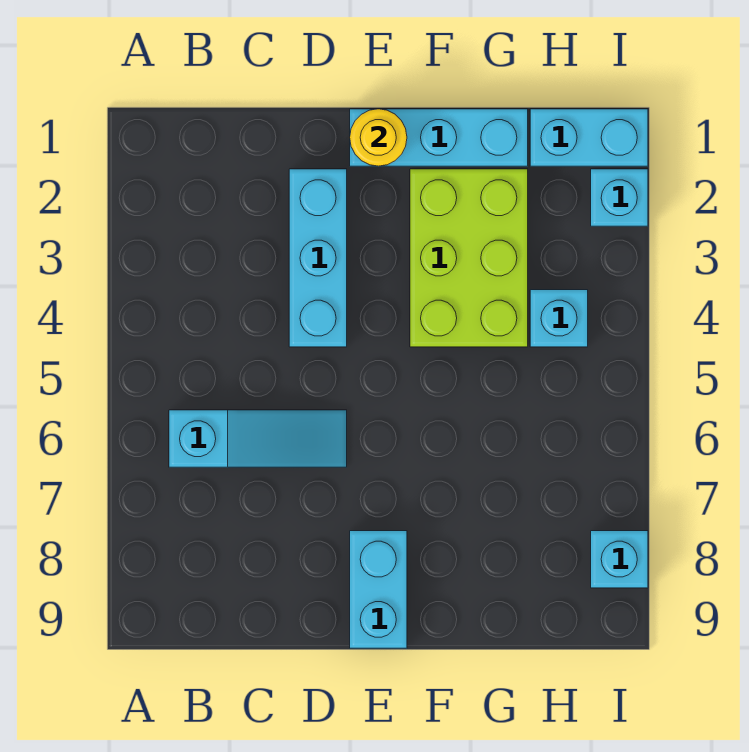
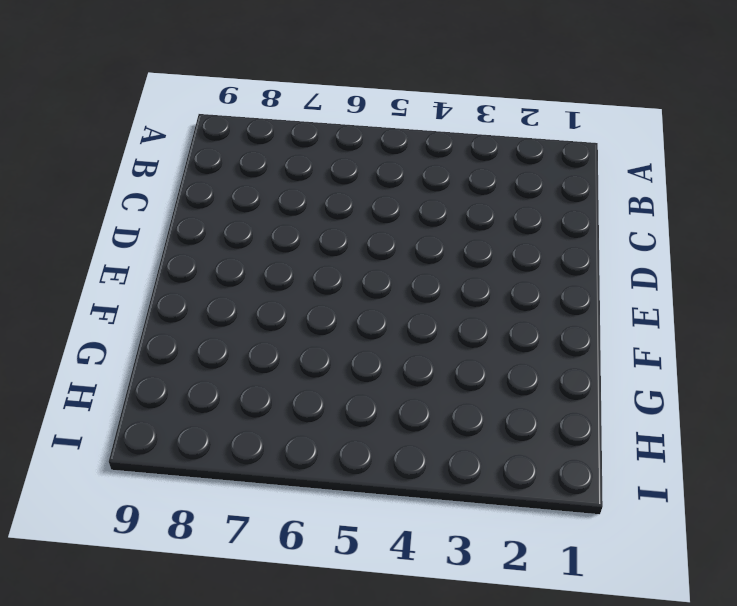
none -> cyan slope B6:D6 level 1 top B
none -> cyan brick D2:D4 level 1

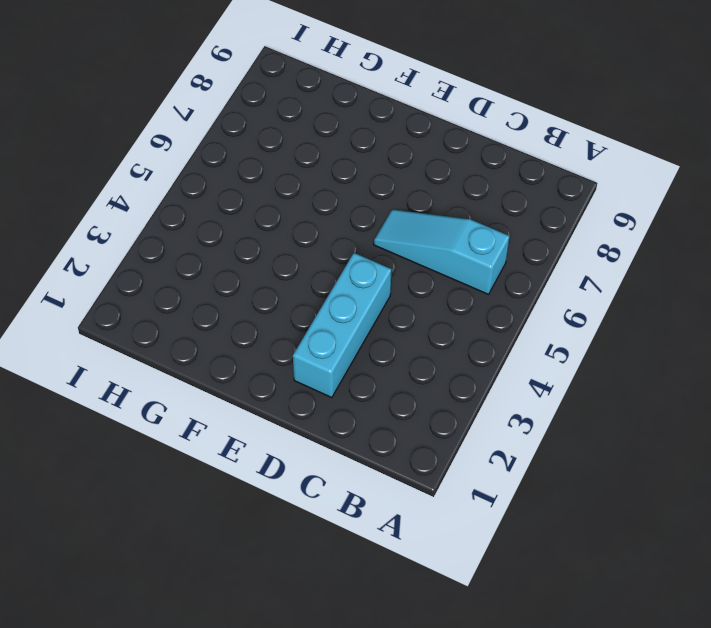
none -> cyan brick E1:G1 level 1
none -> cyan brick E8:E9 level 1

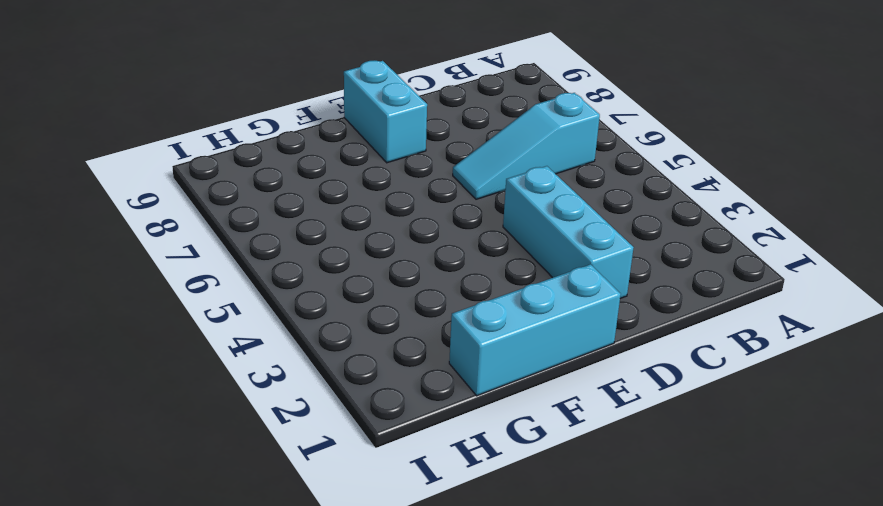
none -> lime brick F2:G4 level 1
none -> cyan brick H1:I1 level 1

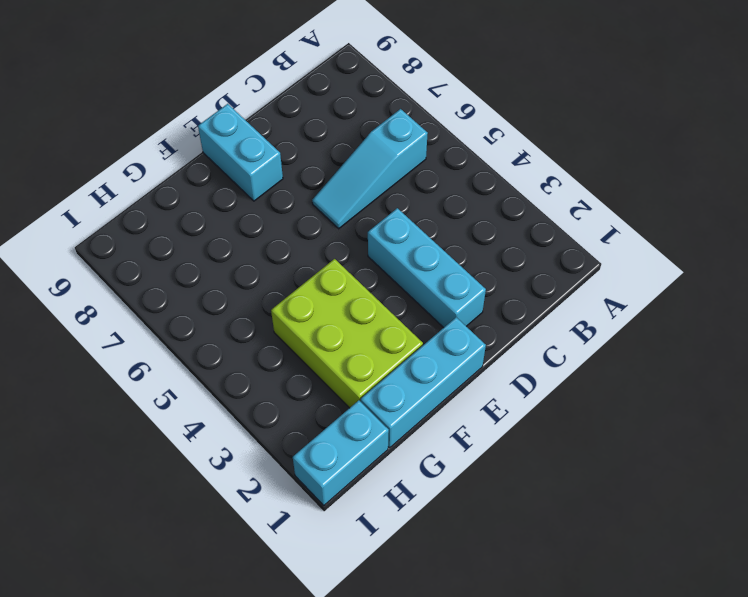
none -> cyan brick H4 level 1
none -> cyan brick I2 level 1

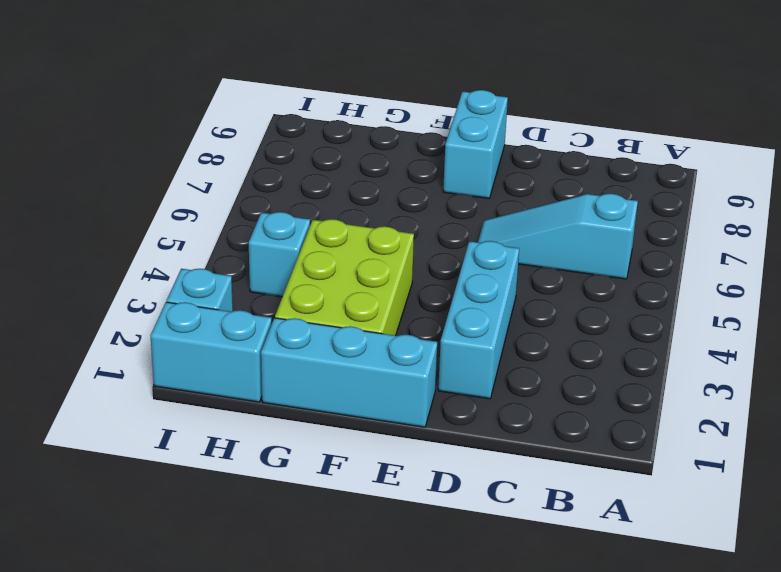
none -> cyan brick I8 level 1
none -> yellow round brick E1 level 2

